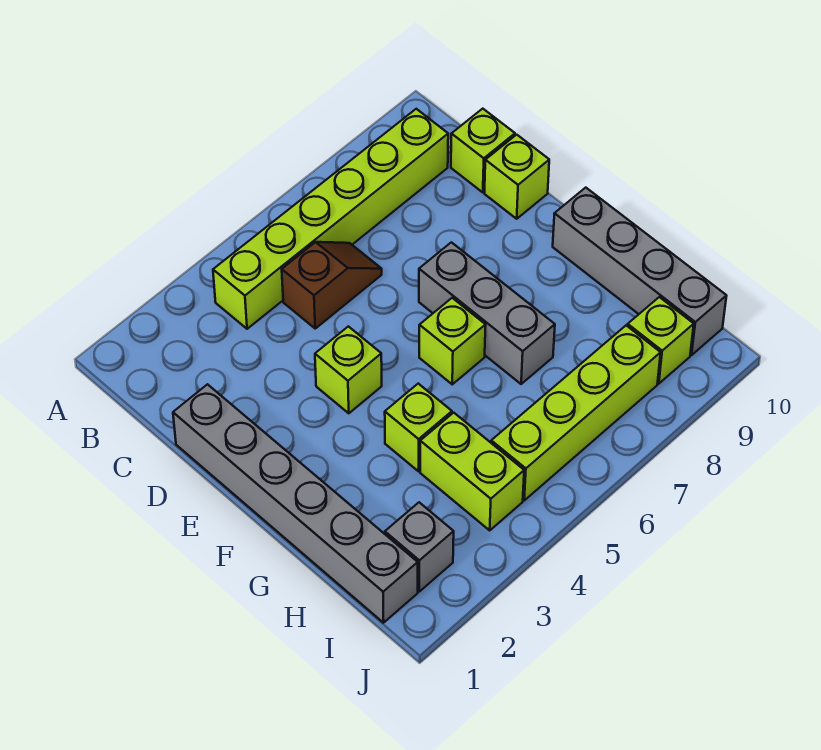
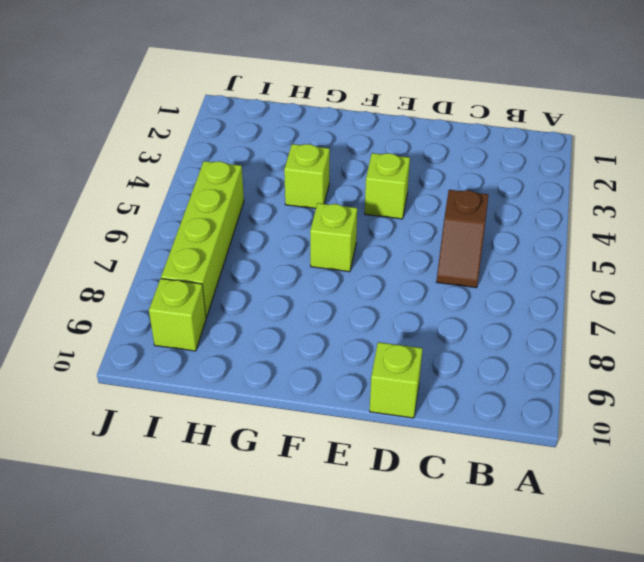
none -> lime brick B4:B9 level 1
none -> lime brick C10 level 1
none -> grey brick D1:I1 level 1

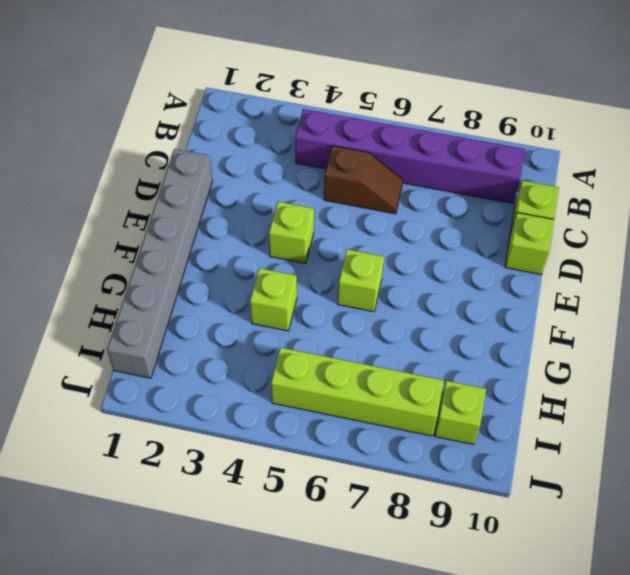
purple brick B4:B9 level 1 -> lime brick B4:B9 level 1
none -> grey brick E7:G7 level 1
none -> grey brick F10:I10 level 1
none -> lime brick H4:I4 level 1

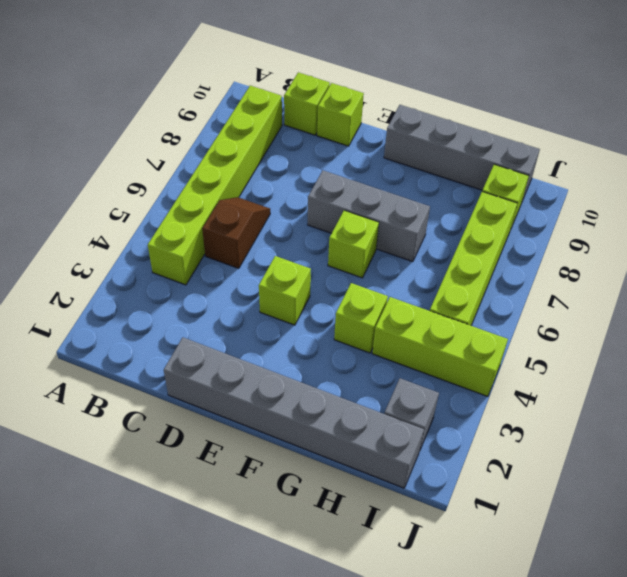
lime brick H4:J4 level 1 -> lime brick H4:I4 level 1

